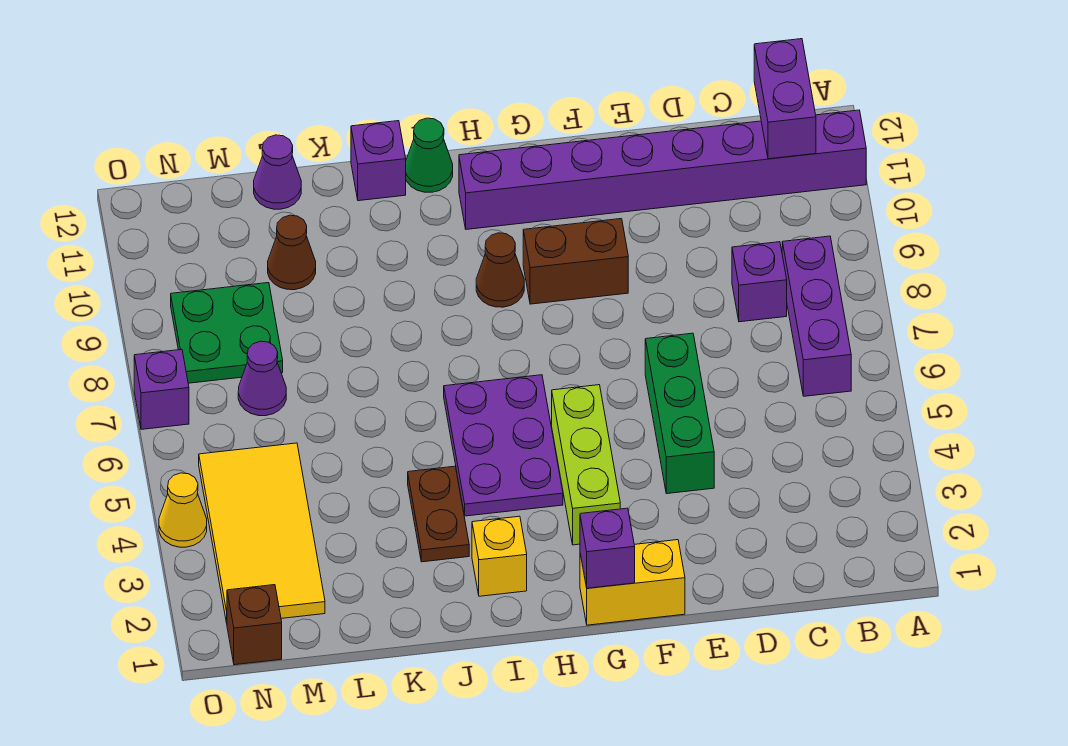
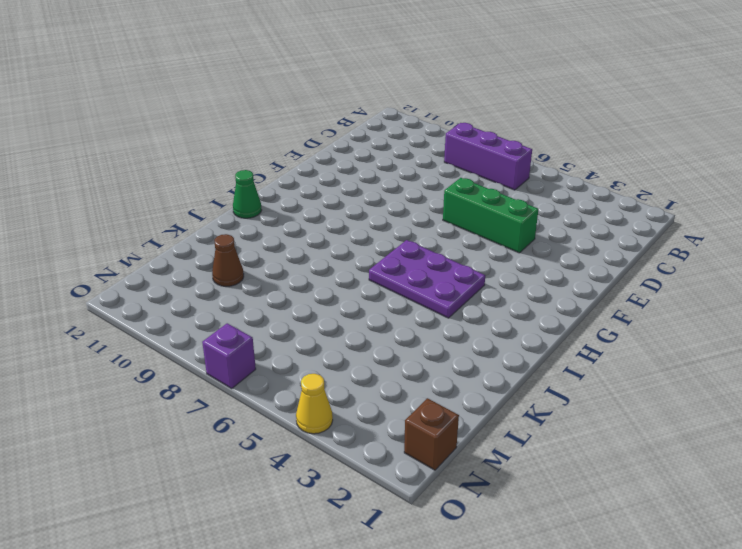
none -> purple brick A11:H11 level 1
none -> purple brick C8 level 1
none -> yellow brick F1:G1 level 1

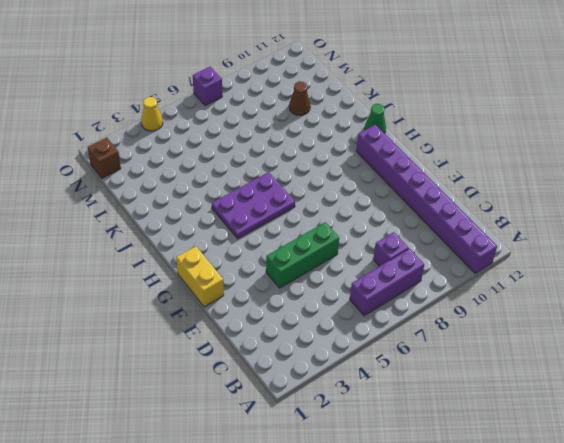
none -> brown brick F9:G9 level 1
none -> lime brick G3:G5 level 1
none -> brown cone H9 level 1

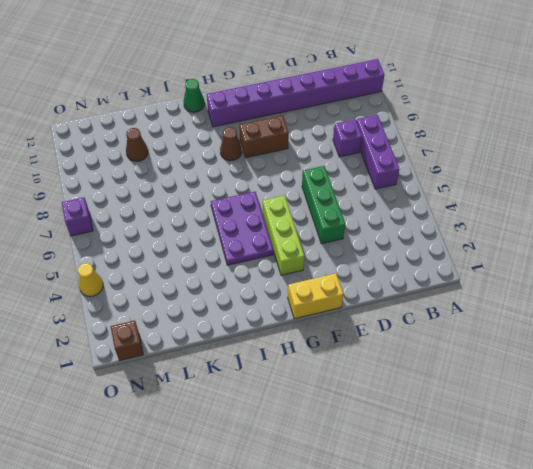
none -> yellow brick I2 level 1
none -> brown plate J3:J4 level 1
none -> purple brick J12 level 1

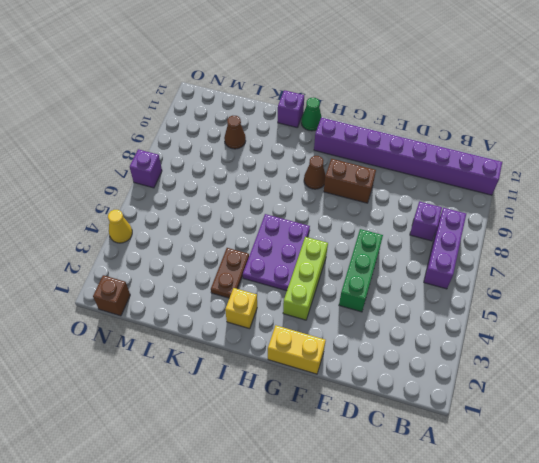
none -> purple cone L12 level 1
none -> yellow tile M2:N5 level 1
none -> purple cone M7 level 1

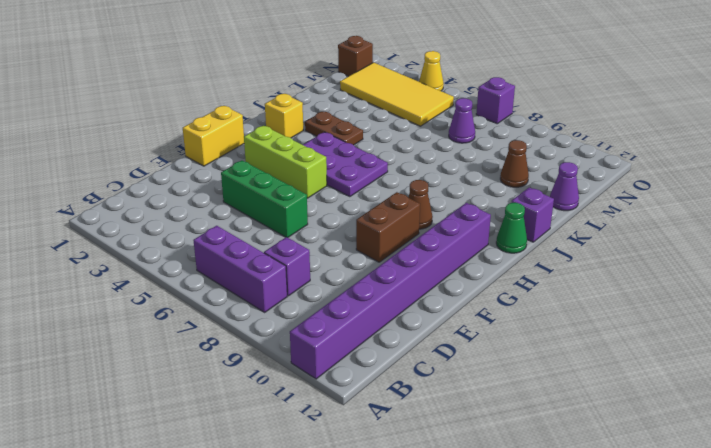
none -> green plate M8:N9 level 1
none -> purple brick B11:B12 level 2
none -> purple brick G1 level 2

